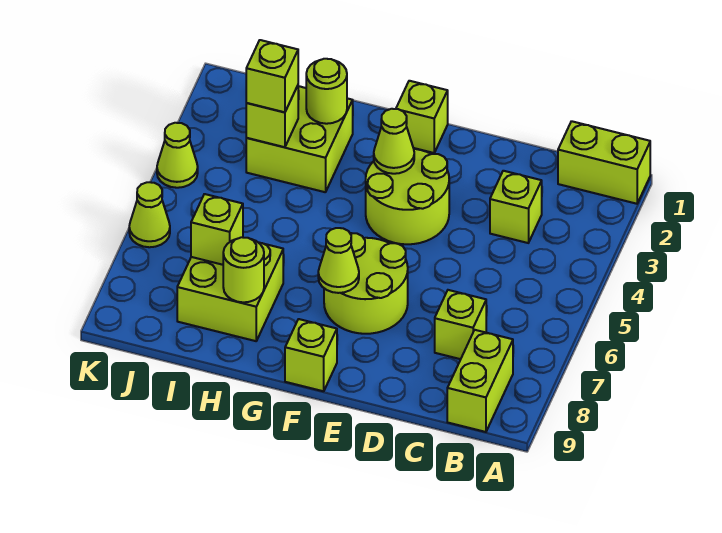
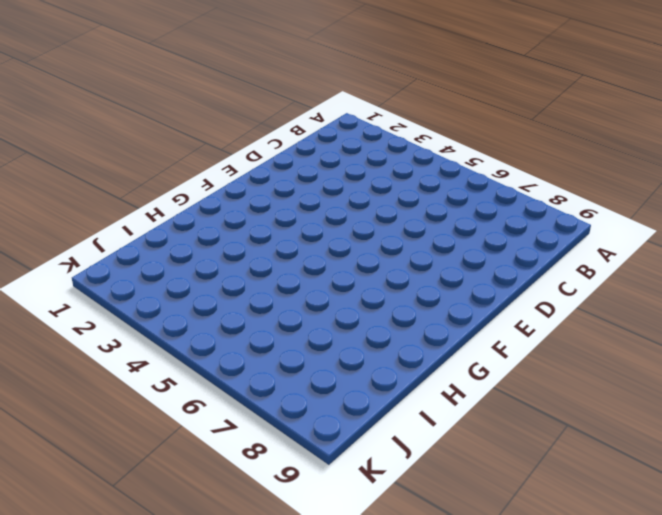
none -> lime brick A1:B1 level 1
none -> lime brick B8:B9 level 1
none -> lime brick C3 level 1

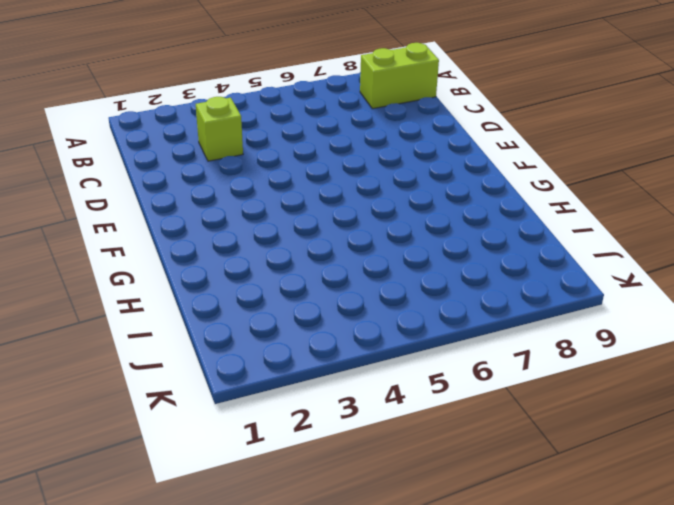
none -> lime brick A1:B1 level 1
none -> lime brick C7 level 1
none -> lime round brick E3:F4 level 1

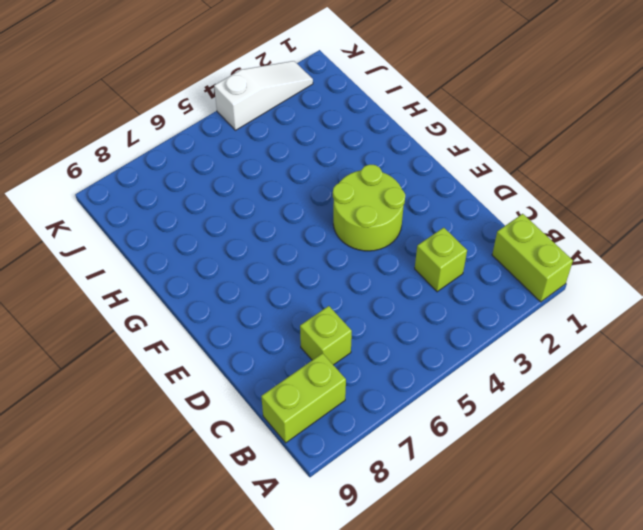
white slope K2:K4 level 1 top 4 -> lime cone K4 level 1
none -> lime round brick E6:F7 level 1
none -> lime brick F1 level 1
none -> lime brick F9 level 1

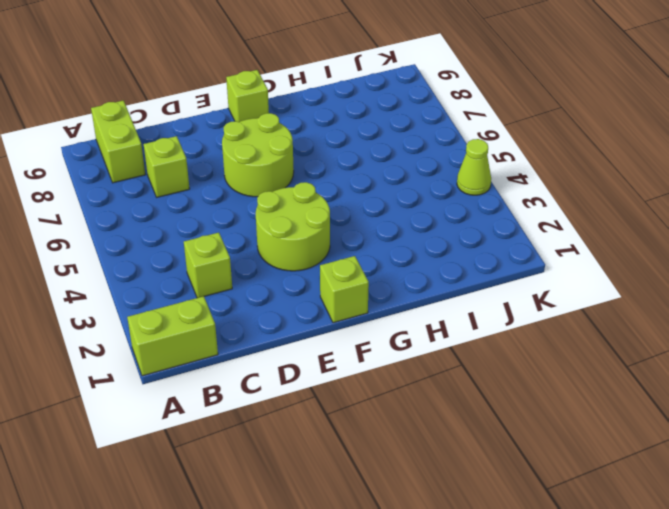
none -> lime brick H2:I3 level 1
none -> lime brick H7:I8 level 1
none -> lime cone K6 level 1

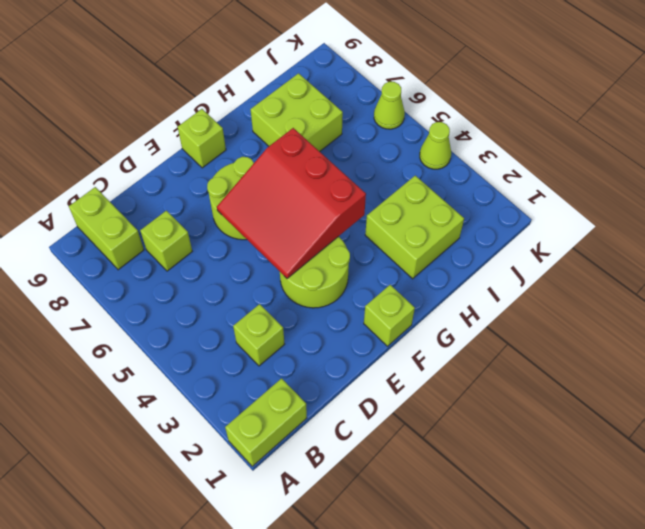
red slope E4:G6 level 2 top G -> none
none -> lime cone F3 level 2
none -> lime cone F7 level 2
none -> lime round brick H2 level 2

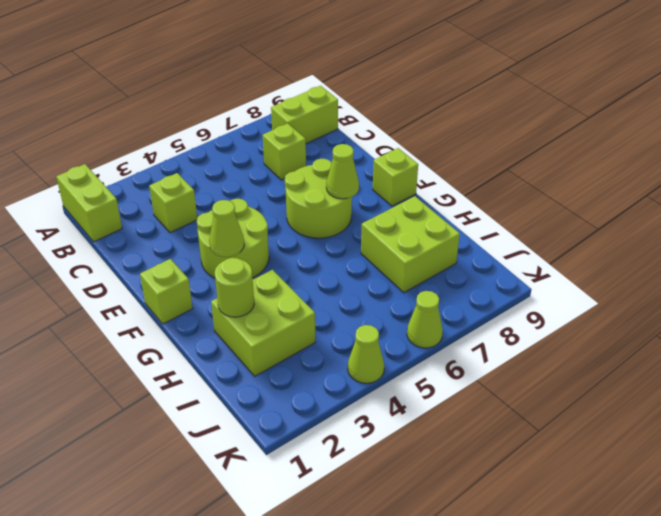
none -> lime round brick H8 level 2
none -> lime brick I3 level 2
none -> lime brick I7 level 2

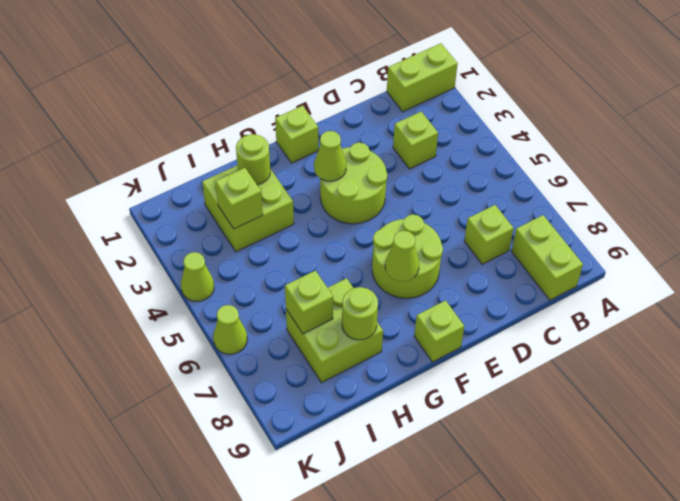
none -> lime brick I3 level 3

